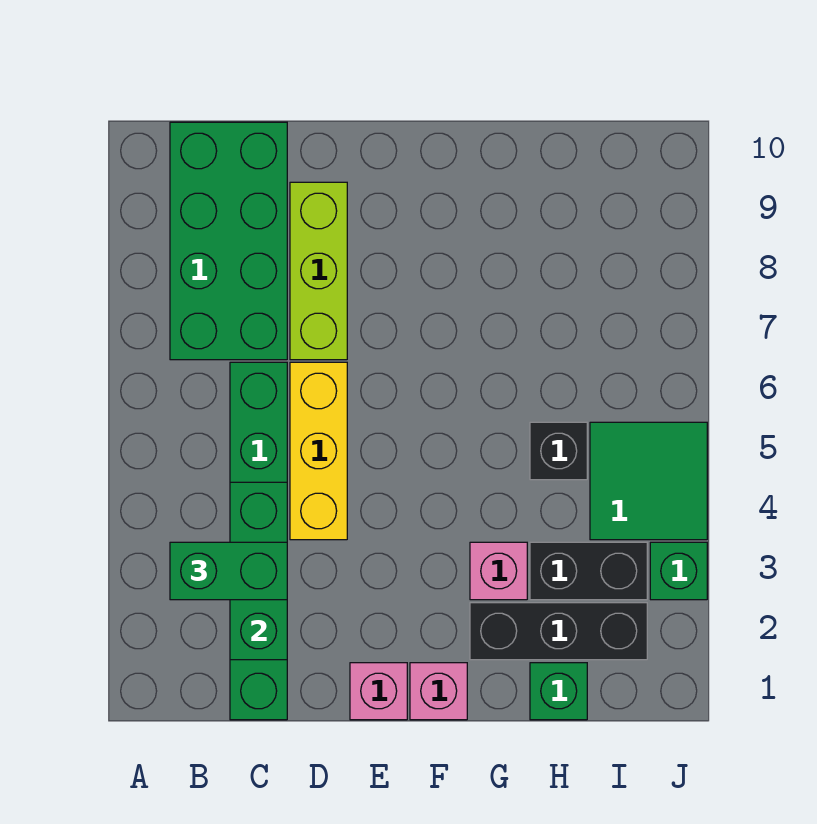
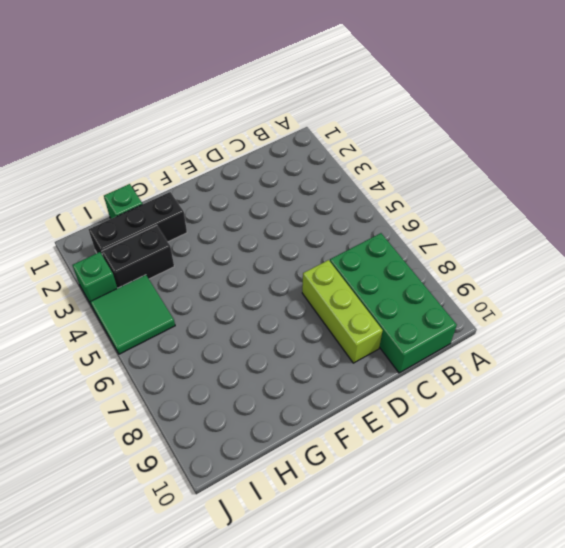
none -> green brick C1:C6 level 1
none -> yellow brick D4:D6 level 1
none -> pink brick E1 level 1

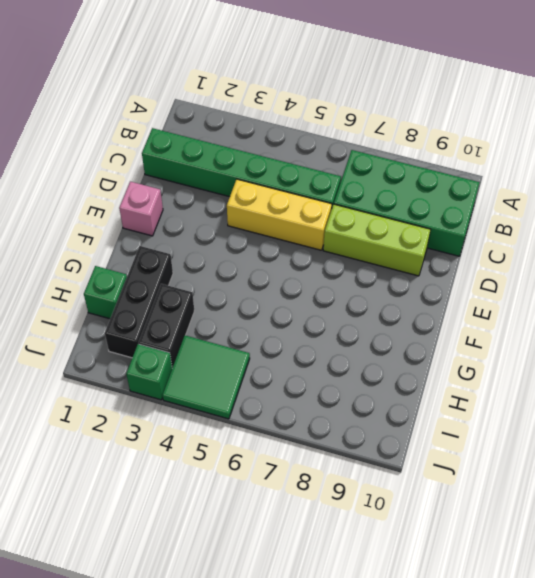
none -> pink brick F1 level 1
none -> pink brick G3 level 1
none -> black brick H5 level 1

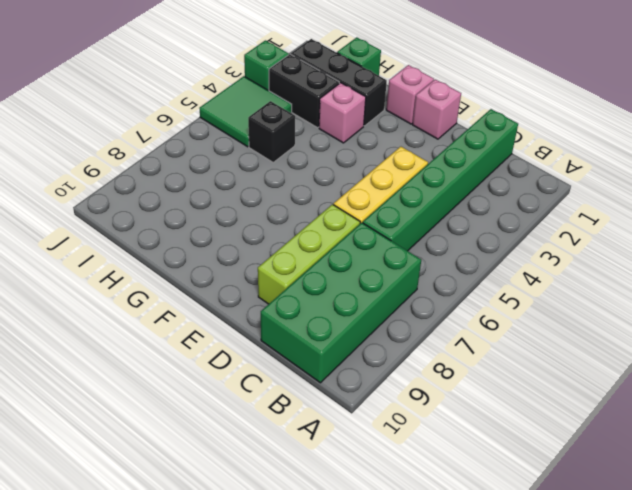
none -> green brick C2:C4 level 2
none -> green brick B3:C3 level 3

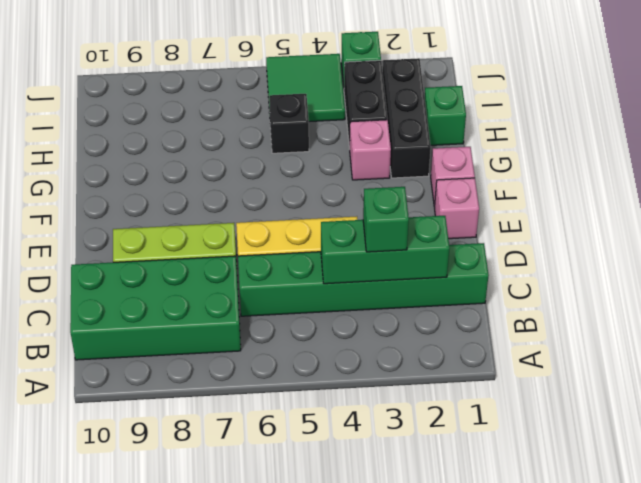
green brick C3 level 3 -> green brick B3:C3 level 3

